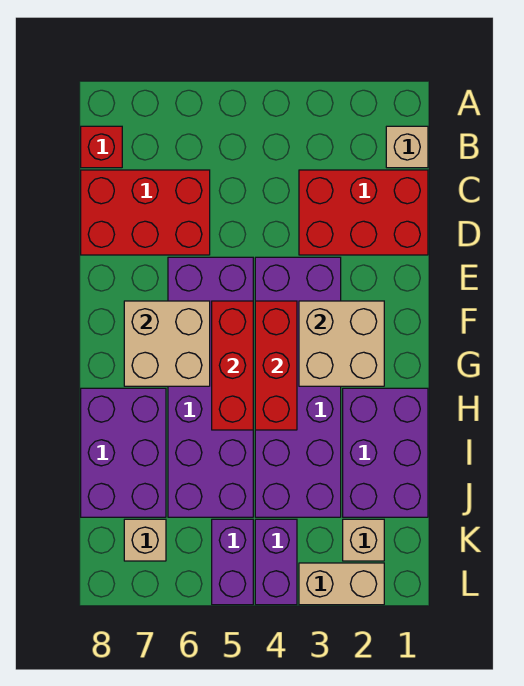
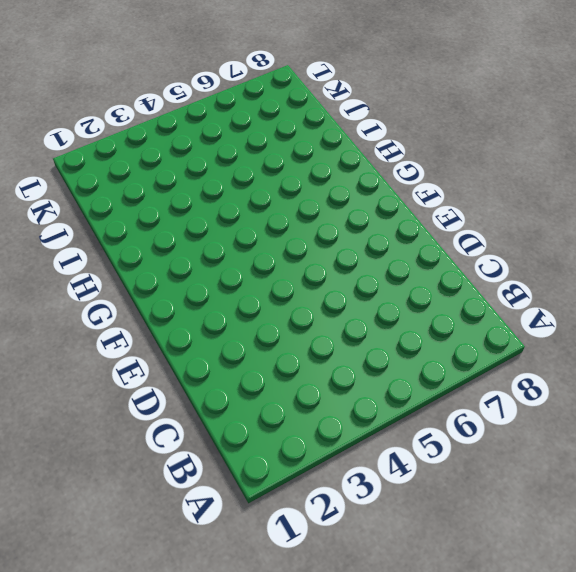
none -> tan brick B1 level 1
none -> red brick B8 level 1
none -> red brick C1:D3 level 1

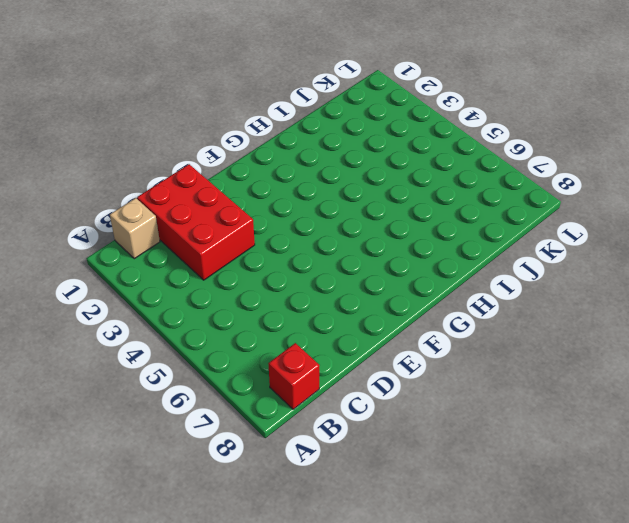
none -> red brick C6:D8 level 1
none -> purple brick E3:J4 level 1
none -> purple brick E5:J6 level 1

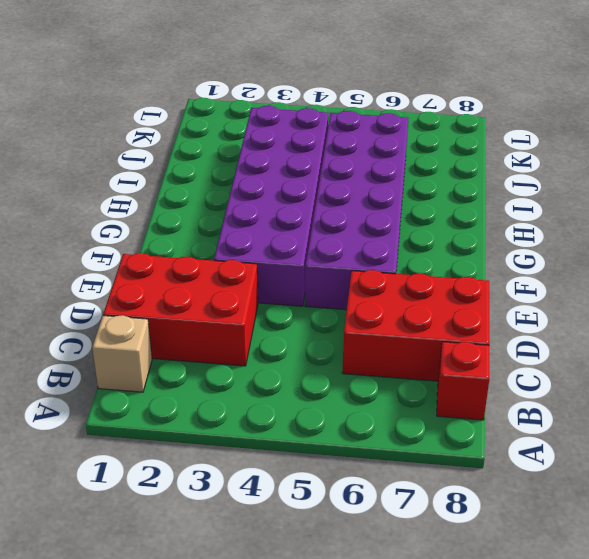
none -> purple brick H1:J2 level 1
none -> purple brick H7:J8 level 1
none -> tan brick K2 level 1

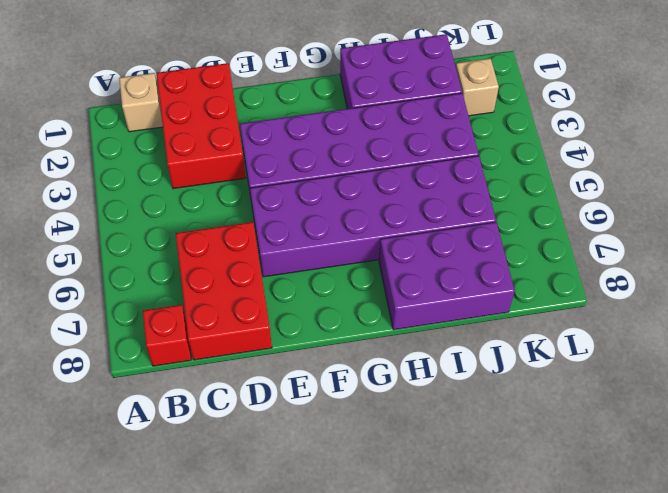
none -> purple brick K4:L4 level 1
none -> purple brick K5:L5 level 1
none -> tan brick K7 level 1

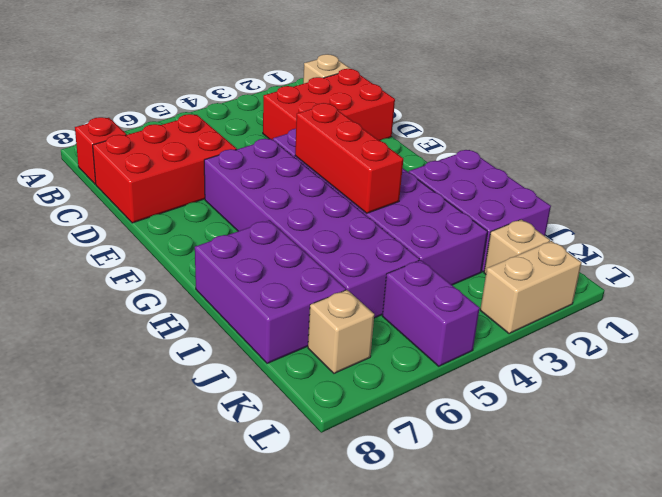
none -> purple brick K4:L4 level 1
none -> tan brick F2:G3 level 2
none -> red brick F5:H5 level 2

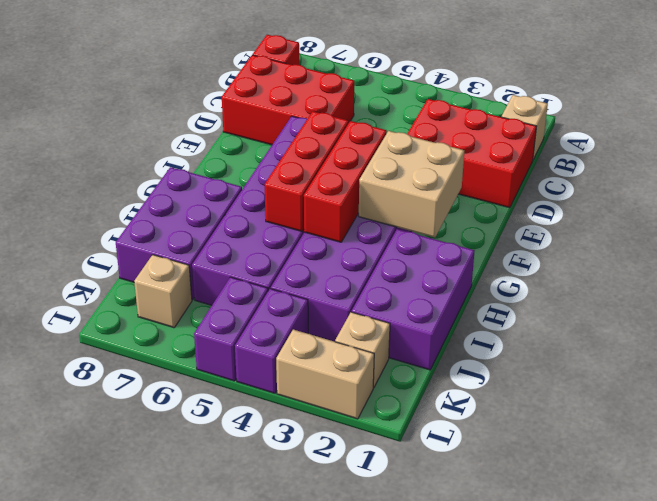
none -> tan brick F6:G7 level 2

